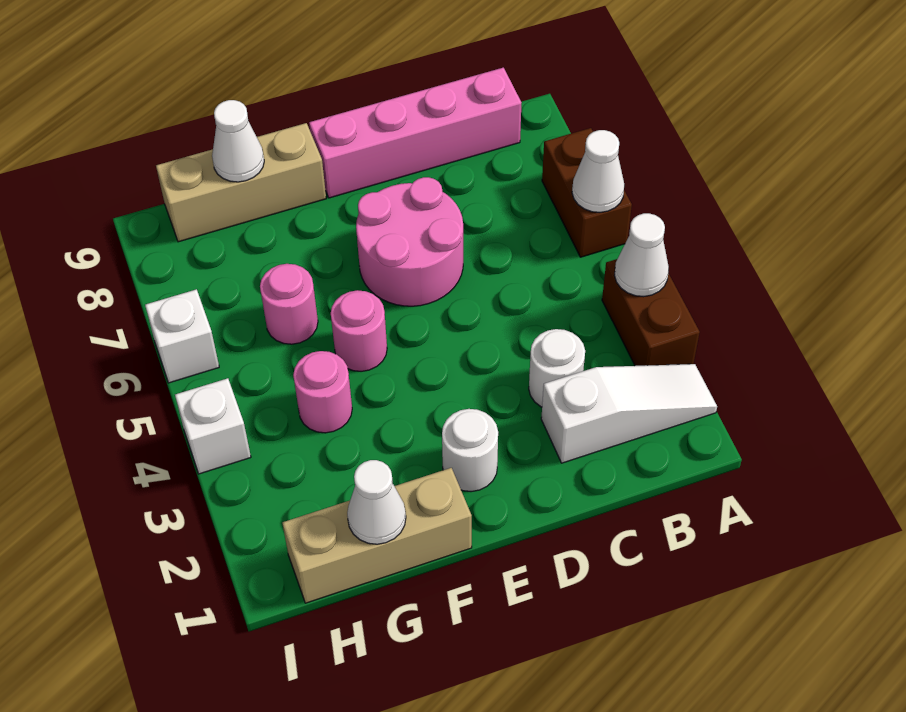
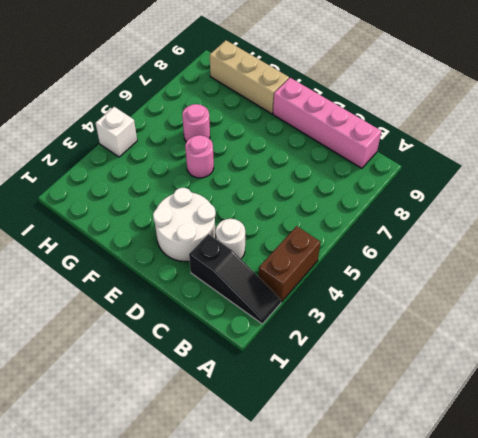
black slope A2:C2 level 1 top C -> white slope A2:C2 level 1 top C
white round brick D2:E3 level 1 -> white round brick E2 level 1
none -> brown brick A6:A7 level 1
none -> pink round brick D6:E7 level 1
none -> tan brick F1:H1 level 1

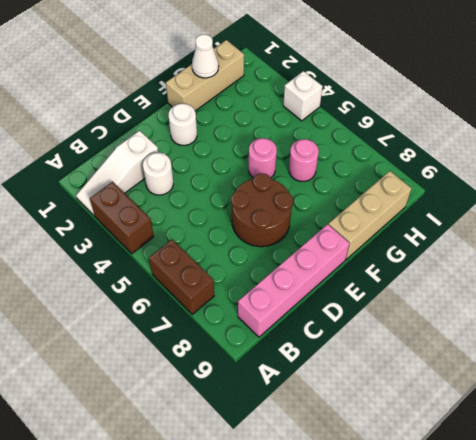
brown round brick D6:E7 level 1 -> pink round brick D6:E7 level 1
none -> pink round brick G4 level 1
none -> white brick I6 level 1
none -> white cone A4 level 2

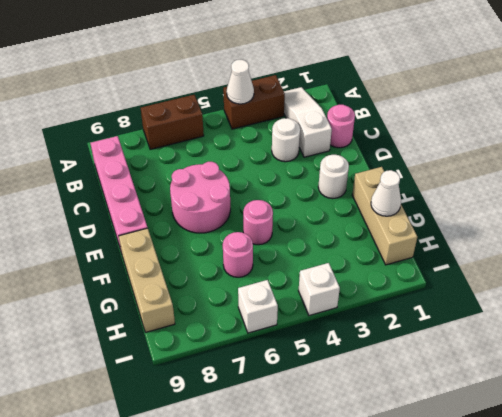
pink round brick C1 level 1 -> pink round brick G4 level 1
none -> white cone A6 level 2
none -> white cone G9 level 2

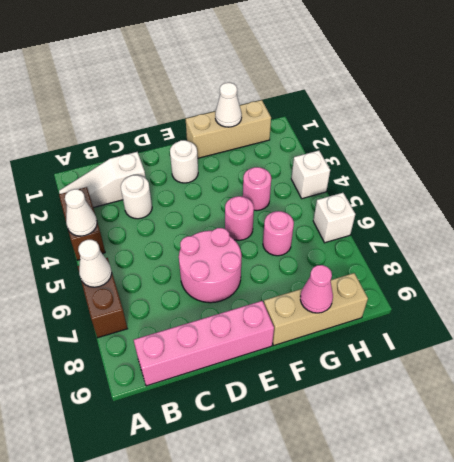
pink cone G9 level 2 -> white cone G9 level 2

